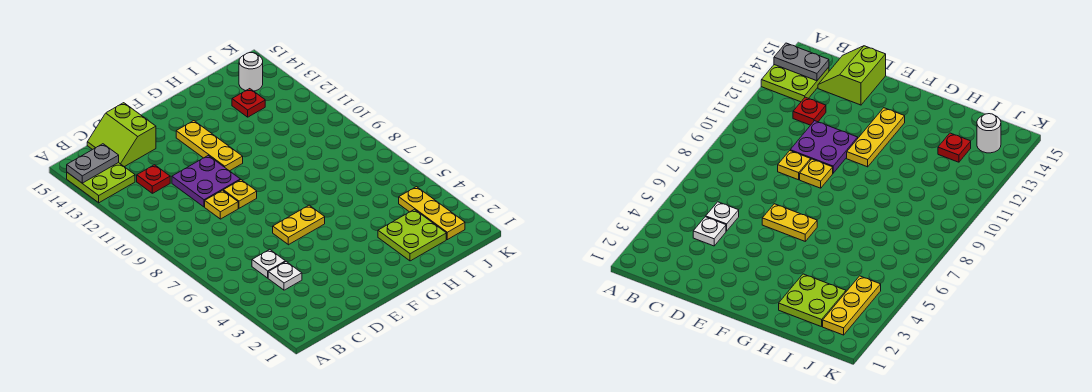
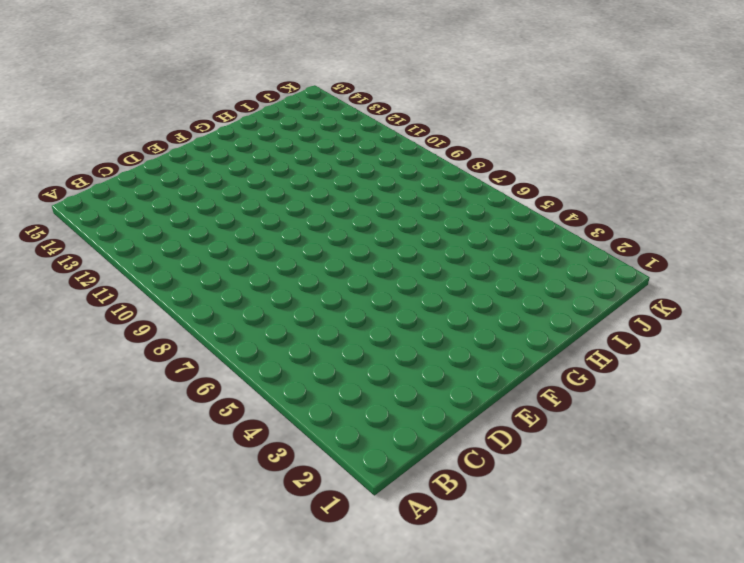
none -> lime plate A13:B14 level 1
none -> white plate C4 level 1
none -> white plate C5 level 1

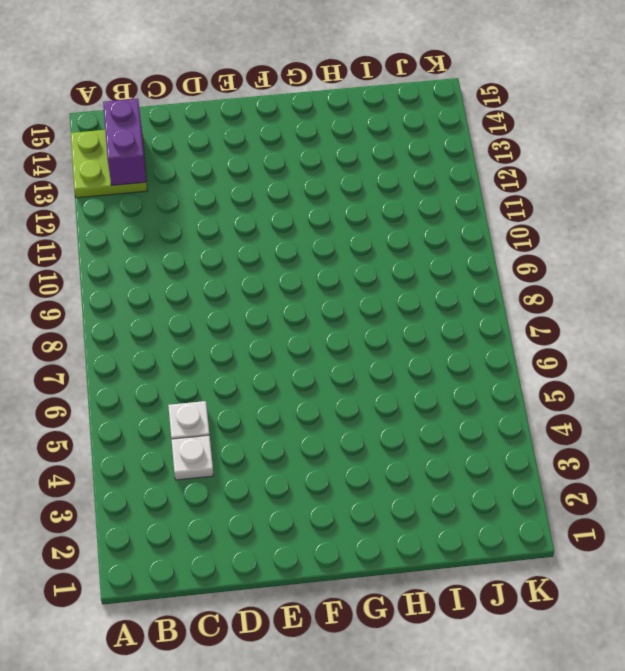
purple brick B13:B14 level 2 -> grey plate A14:B14 level 2
none -> red plate C12 level 1
none -> lime slope C14:D15 level 1 top D
none -> yellow plate D9 level 1

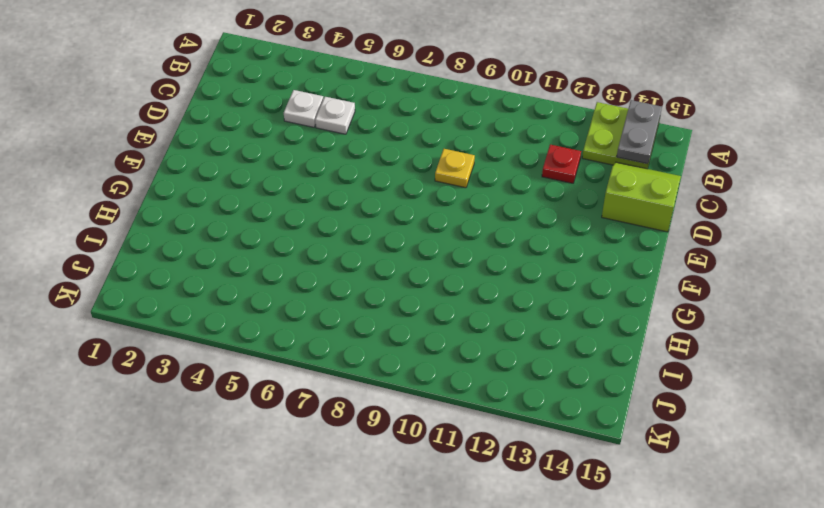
none -> purple plate D10:E11 level 1
none -> yellow plate E6:F6 level 1
none -> yellow plate E9 level 1

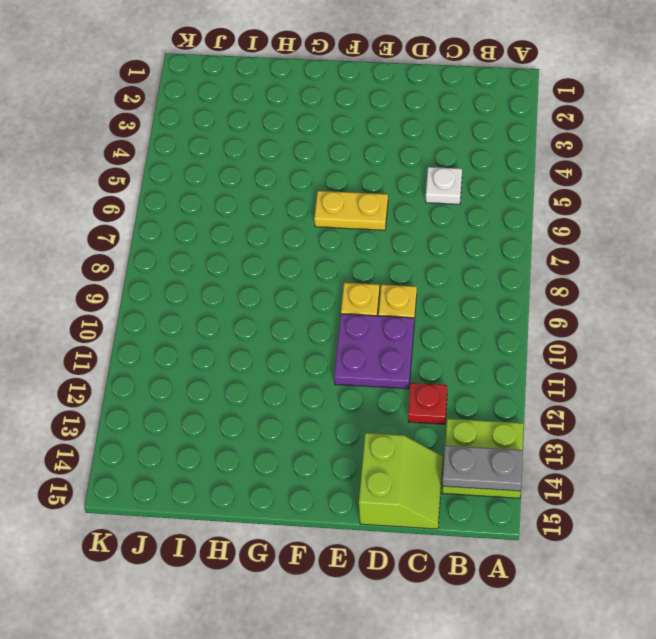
none -> white plate C4 level 1
none -> yellow plate F11:F13 level 1
none -> lime plate H2:I3 level 1

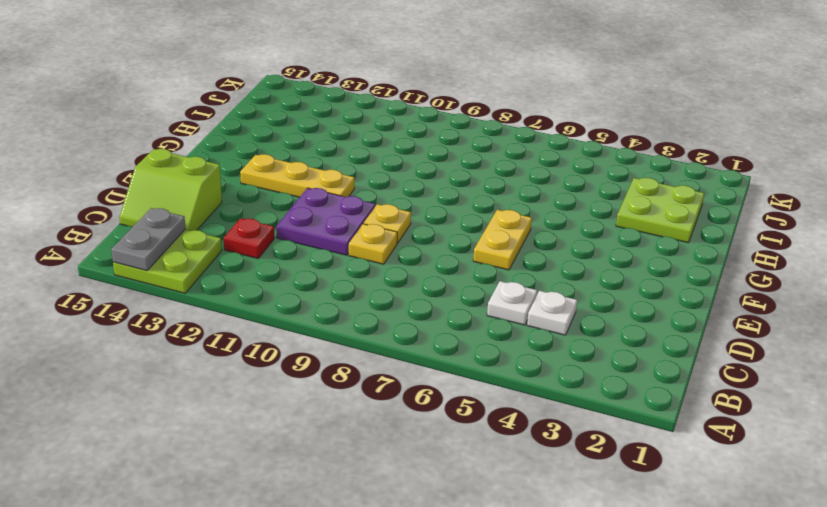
none -> red plate I13 level 1
none -> yellow plate J2:J4 level 1
none -> white round brick J14 level 1

